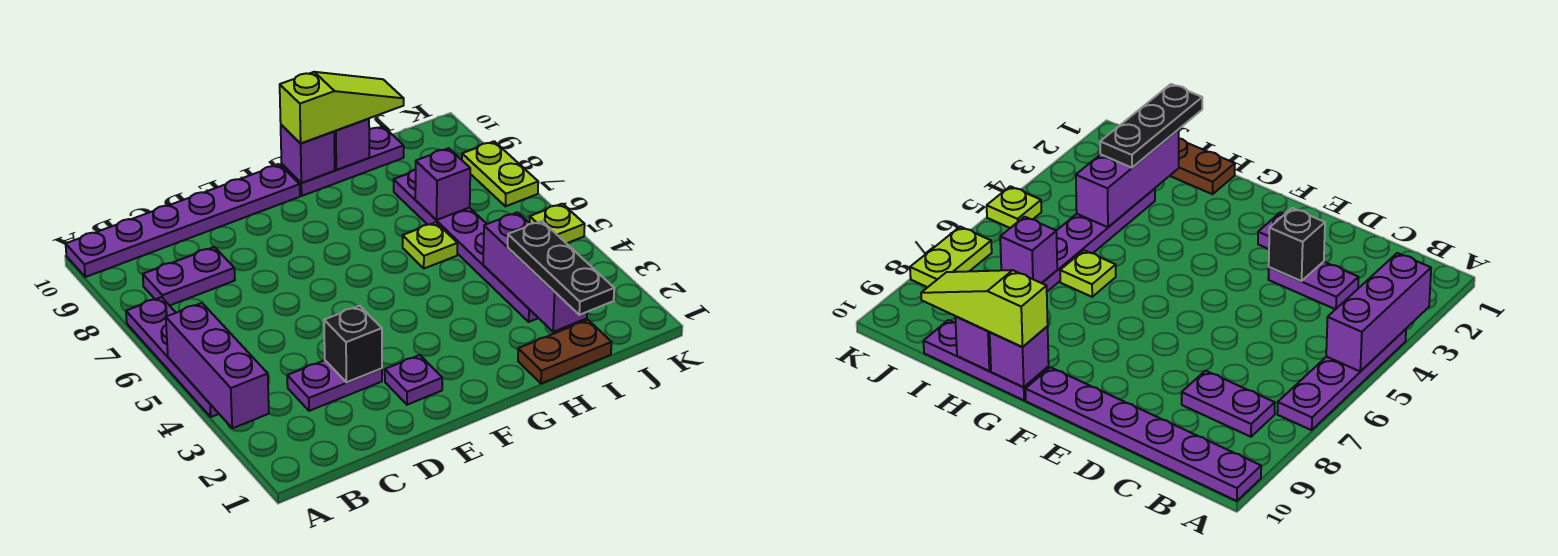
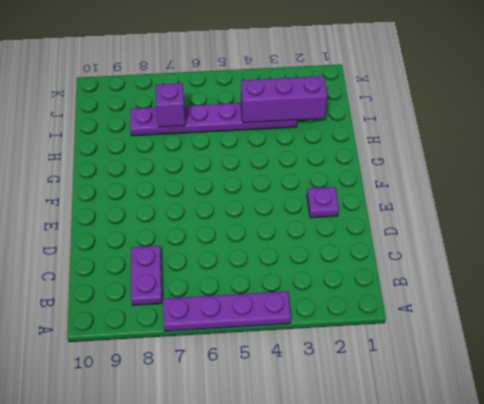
none -> purple plate A10:F10 level 1
none -> purple plate C3:D3 level 1
none -> purple plate G10:I10 level 1

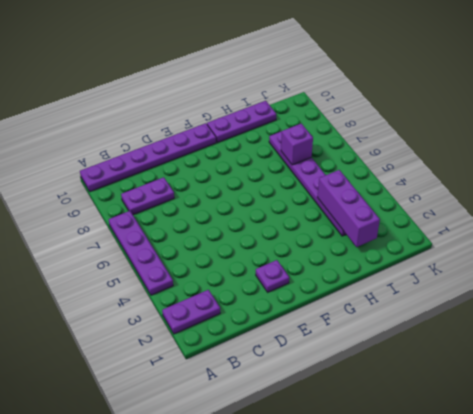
purple plate A2:B2 level 1 -> purple plate C3:D3 level 1
none -> brown plate H1:I1 level 1
none -> lime plate H6 level 1
none -> lime plate K5 level 1

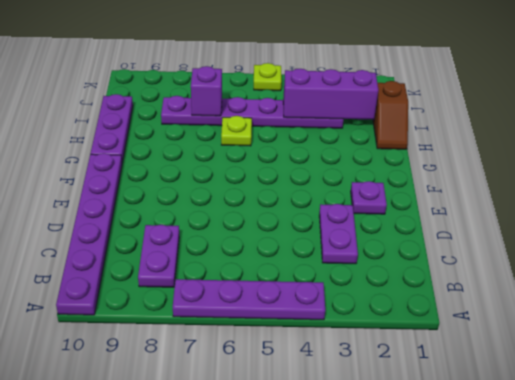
brown slope H1:I1 level 1 top I -> brown plate H1:I1 level 1
none -> lime plate K7:K8 level 1
none -> purple brick A3:A5 level 2
none -> black brick D3 level 2

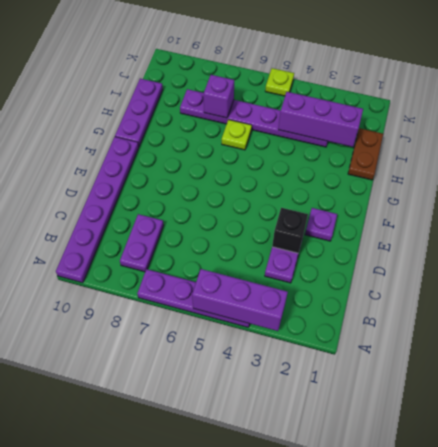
none -> lime plate K7:K8 level 1
none -> purple brick G10 level 2
none -> purple brick H10 level 2

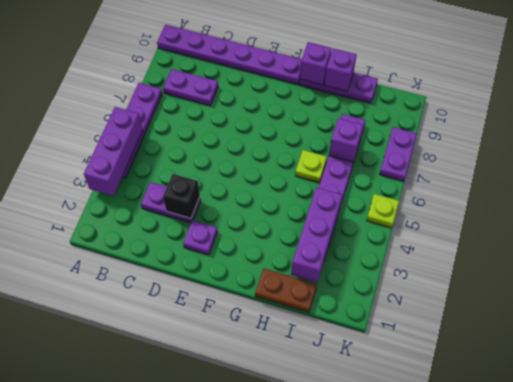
purple plate K7:K8 level 1 -> lime plate K7:K8 level 1
none -> lime slope G10:I10 level 3 top G
none -> black plate I1:I3 level 3

